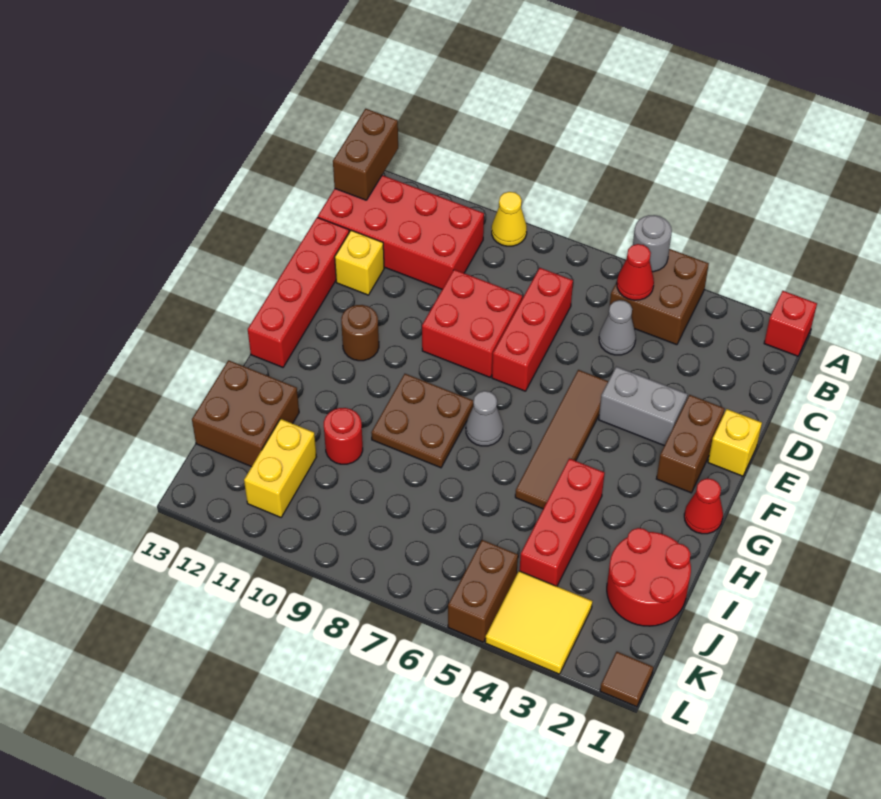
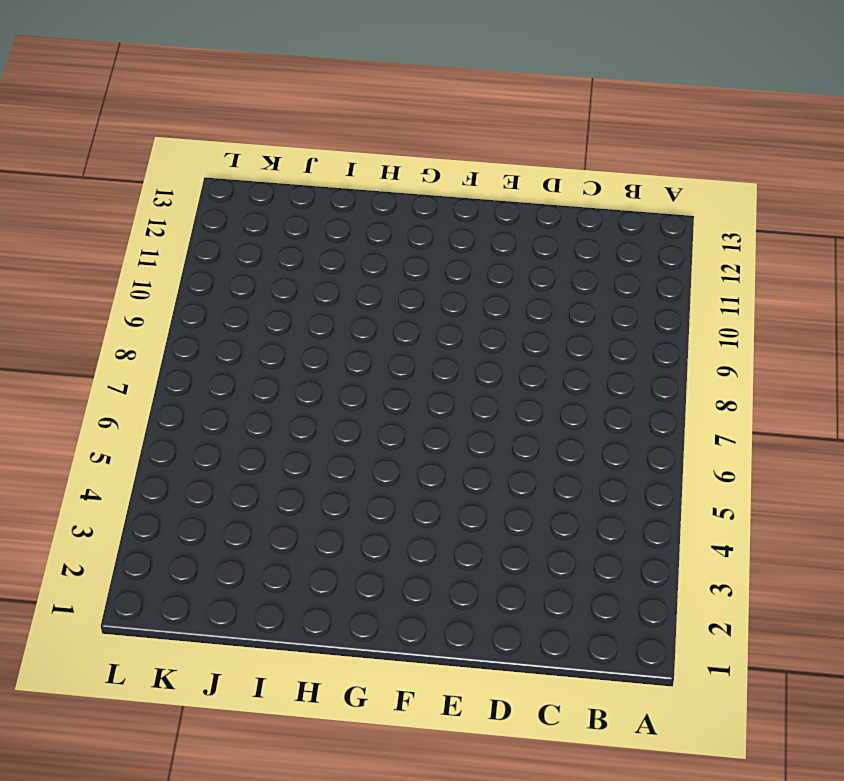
none -> red brick A1 level 1
none -> brown brick A4:B5 level 1
none -> yellow cone A9 level 1

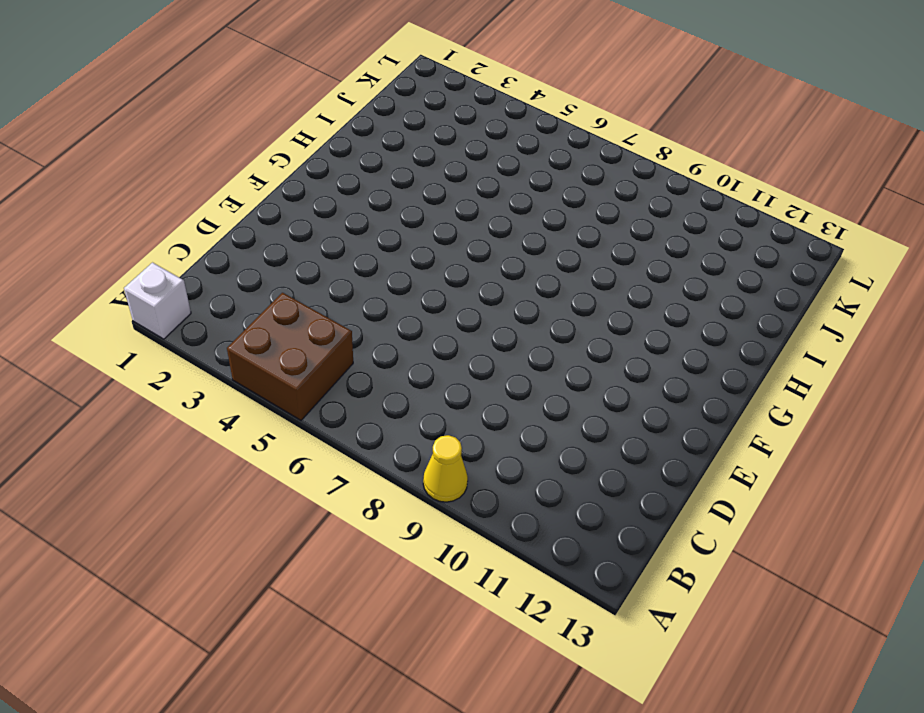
white brick A1 level 1 -> red brick A1 level 1
none -> red brick B10:C13 level 1
none -> grey cone C5 level 1
none -> red brick C7:E7 level 1

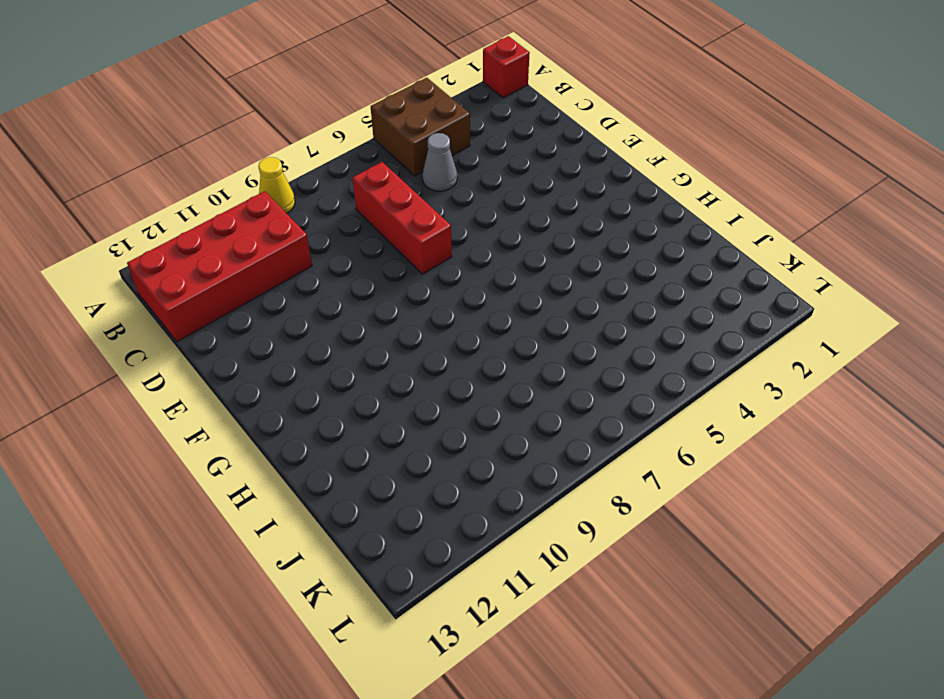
none -> red brick D8:E9 level 1
none -> yellow brick D12 level 1
none -> red brick D13:G13 level 1

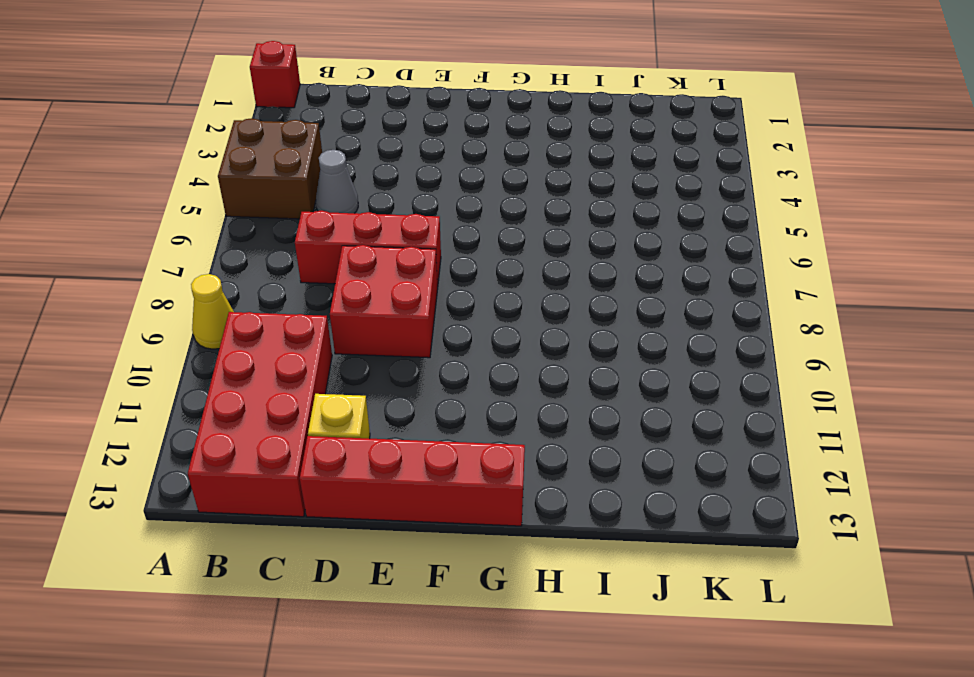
none -> yellow brick E1 level 1
none -> brown brick E2:F2 level 1
none -> grey brick E3:E4 level 1

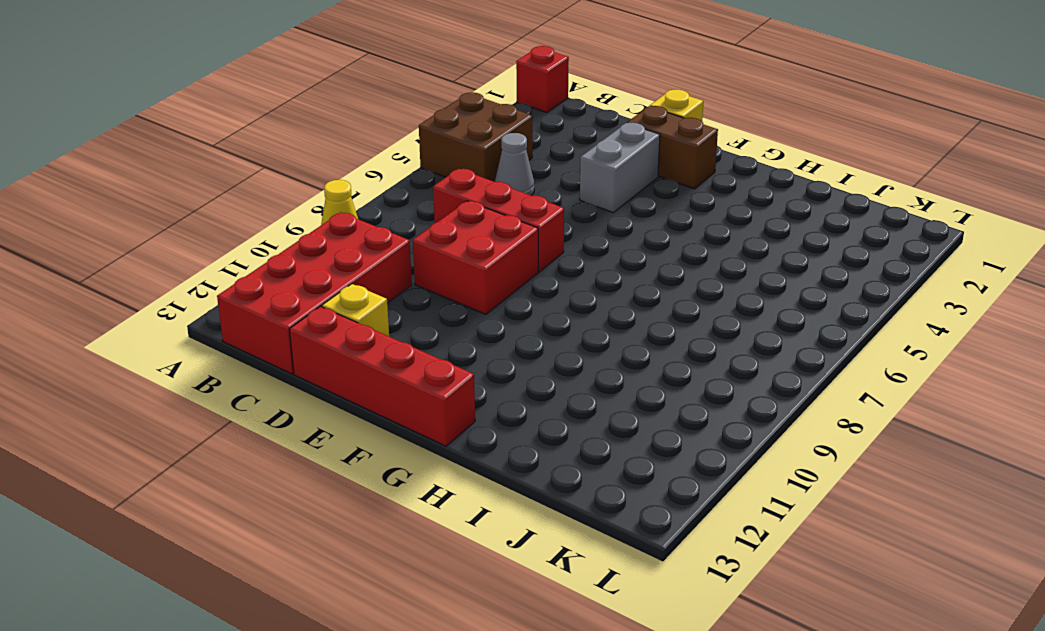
none -> brown tile E5:H5 level 1
none -> brown round brick F11 level 1
none -> red cone G1 level 1

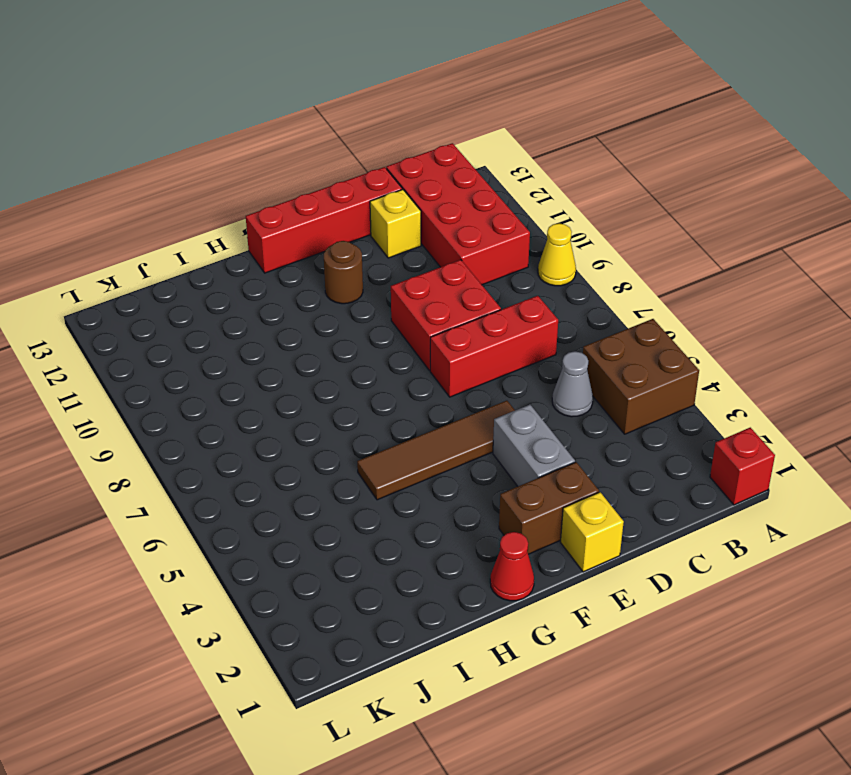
none -> grey cone G7 level 1
none -> brown plate G8:H9 level 1
none -> red brick H4:J4 level 1

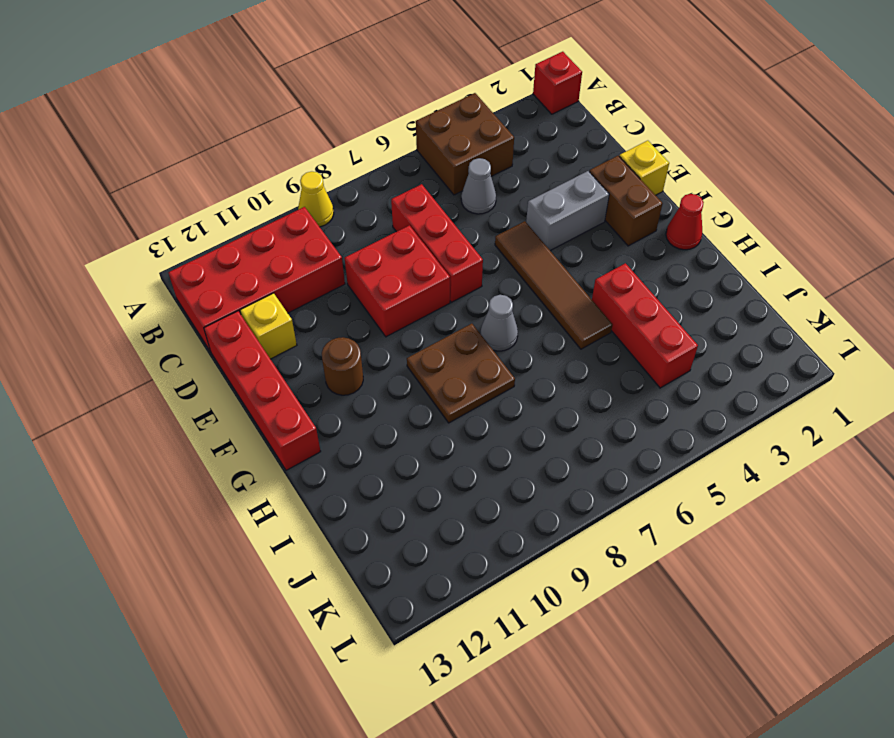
none -> red round brick I1:J2 level 1
none -> red round brick I10 level 1
none -> brown brick I12:J13 level 1

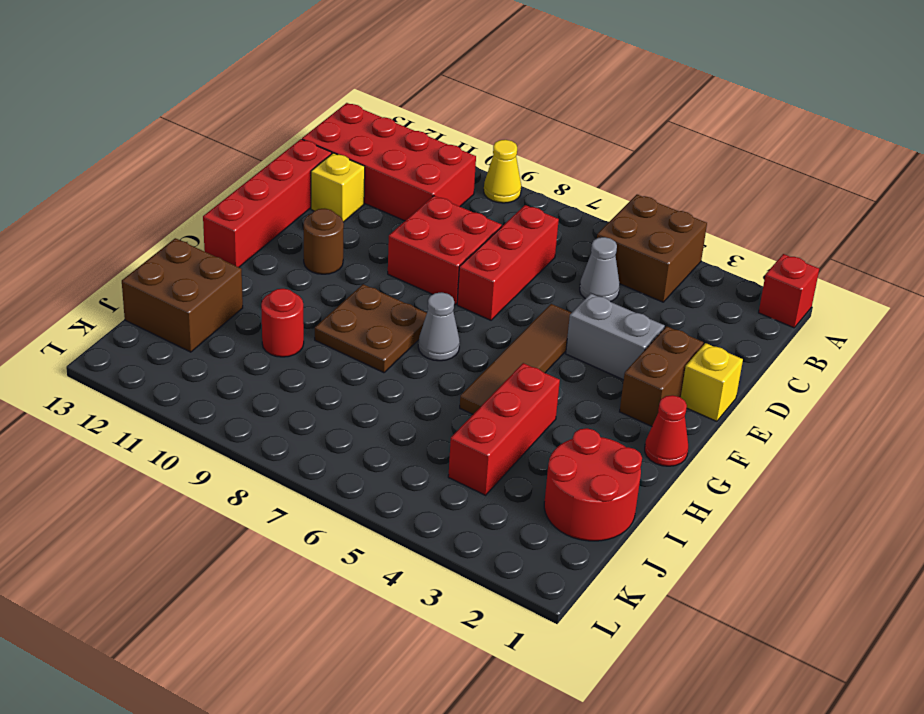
none -> yellow brick J11:K11 level 1
none -> yellow tile K3:L4 level 1
none -> brown brick K5:L5 level 1

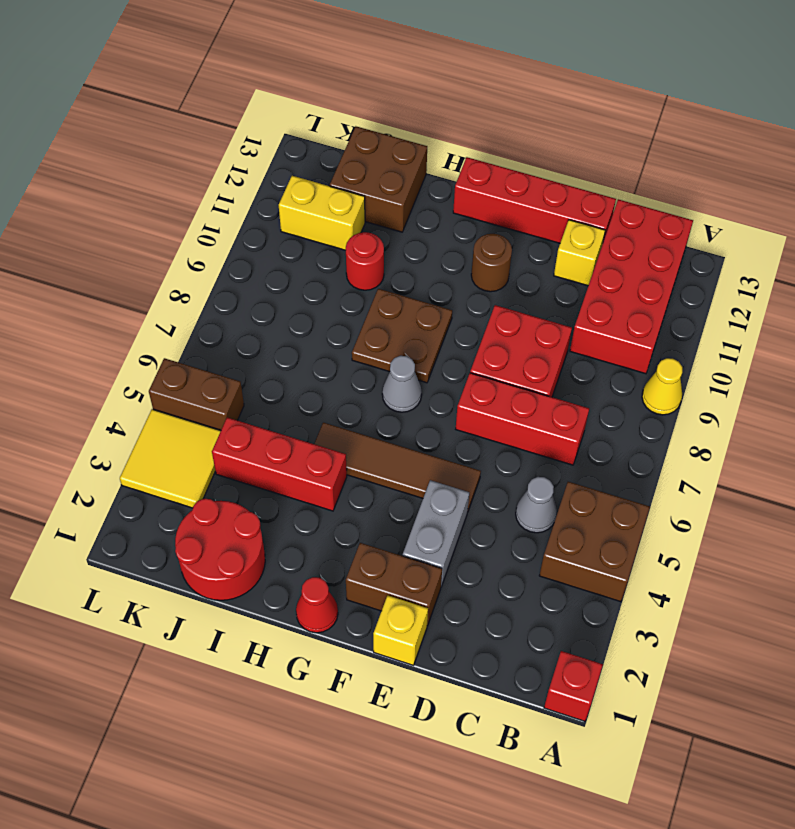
none -> brown tile L1 level 1
none -> grey round brick A5 level 2
none -> brown brick A13:B13 level 2

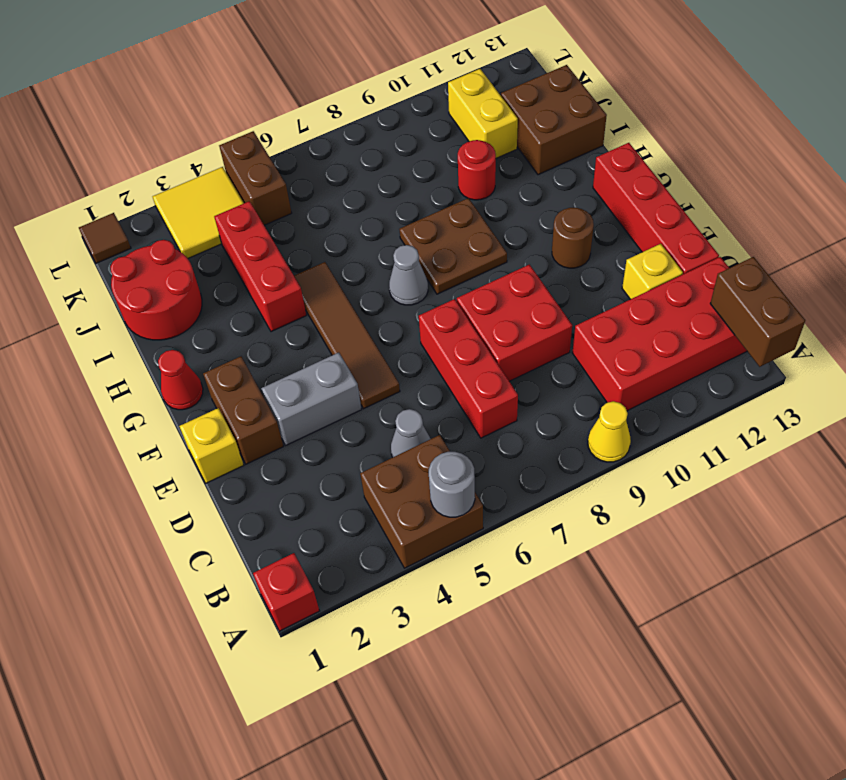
none -> red cone B5 level 2

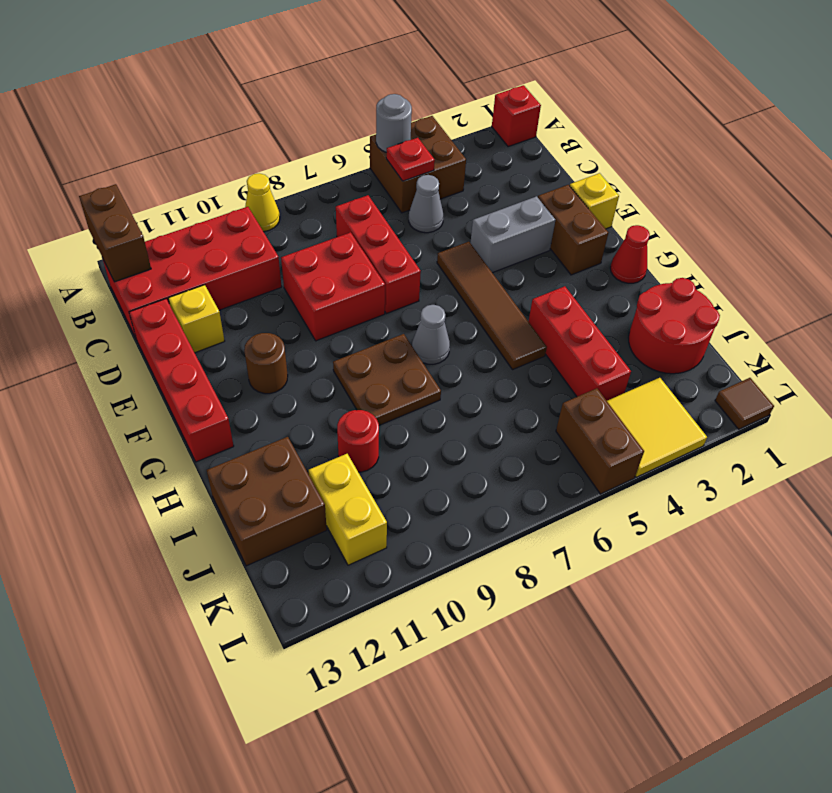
red plate B5 level 2 -> red cone B5 level 2

